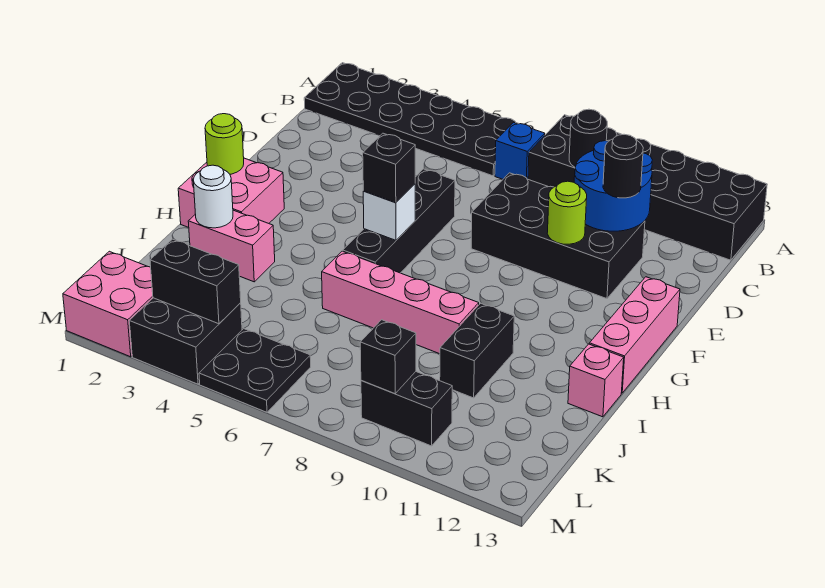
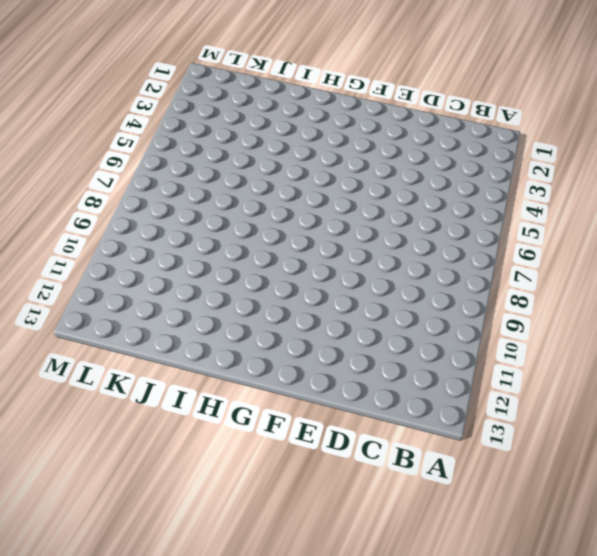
none -> black plate A1:B6 level 1
none -> black brick A8:B13 level 1
none -> blue brick B7 level 1

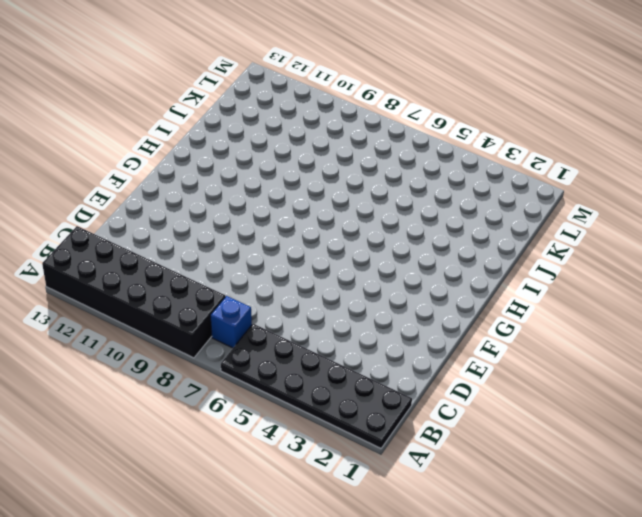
none -> black brick D8:E11 level 1
none -> black brick E6:H6 level 1
none -> pink brick F13:H13 level 1

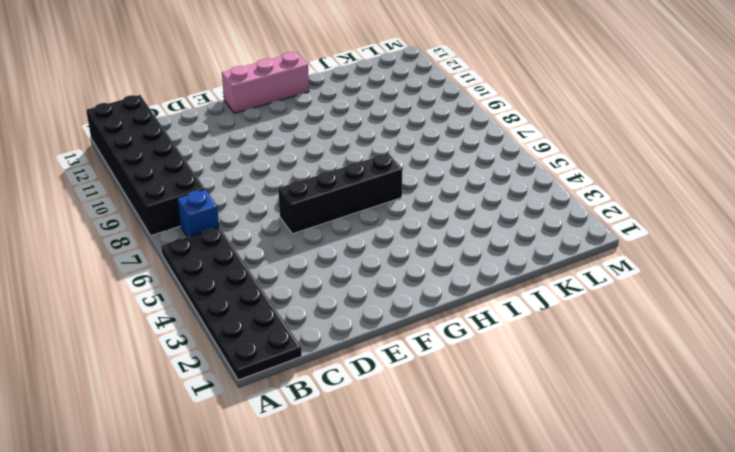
none -> black brick D8:E11 level 1
none -> pink brick G1:H2 level 1
none -> pink brick I2:I3 level 1

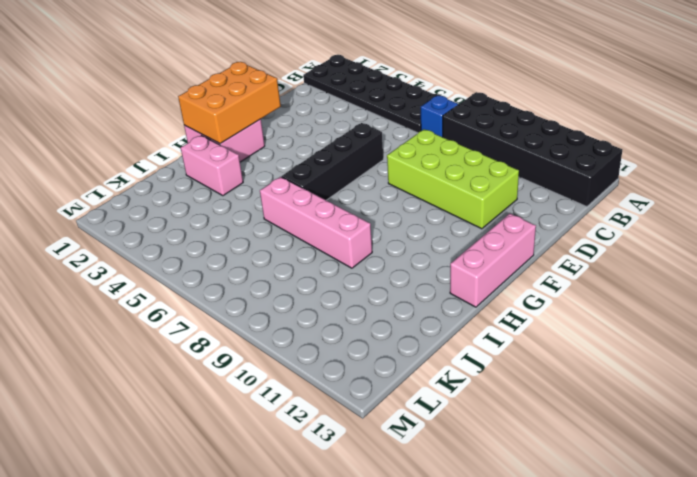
lime brick D8:E11 level 1 -> black brick D8:E11 level 1
orange brick F1:H2 level 2 -> lime round brick G1 level 2
none -> black brick I10:J10 level 1
none -> pink brick I13 level 1
none -> pink brick L1:M2 level 1

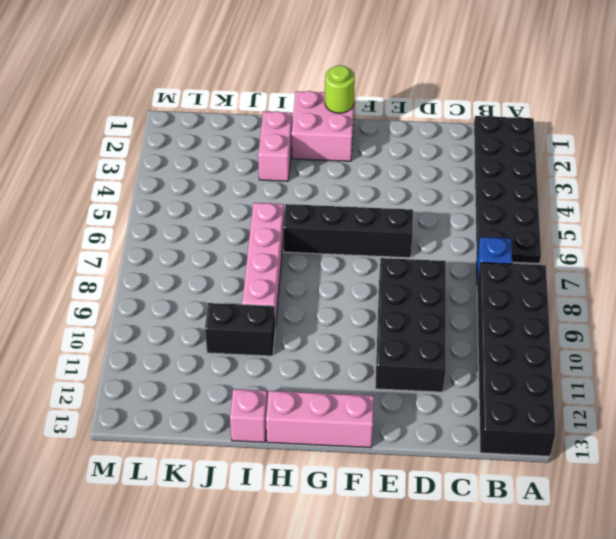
none -> pink brick L1:M2 level 1
none -> black brick L3:M4 level 1
none -> black plate L5:M6 level 1

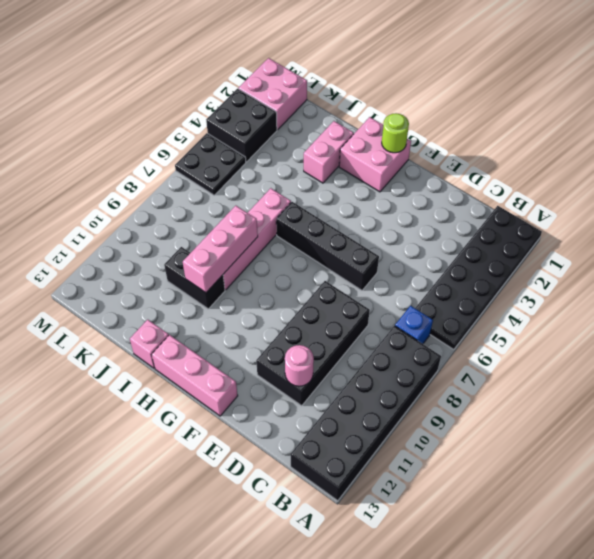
pink round brick D11 level 2 -> blue round brick C10:D11 level 2
pink brick I8:I10 level 2 -> none
none -> black brick L9:L10 level 1
none -> black round brick B9 level 2
none -> lime round brick E10 level 2

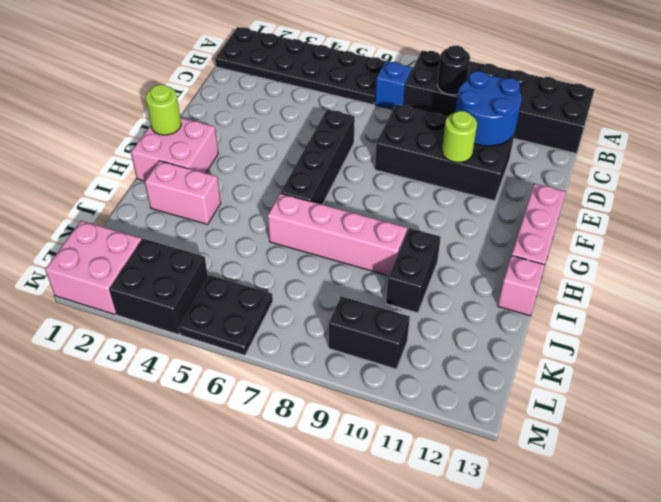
none -> white brick G6 level 2
none -> white round brick I2 level 2
none -> black brick L3:L4 level 2

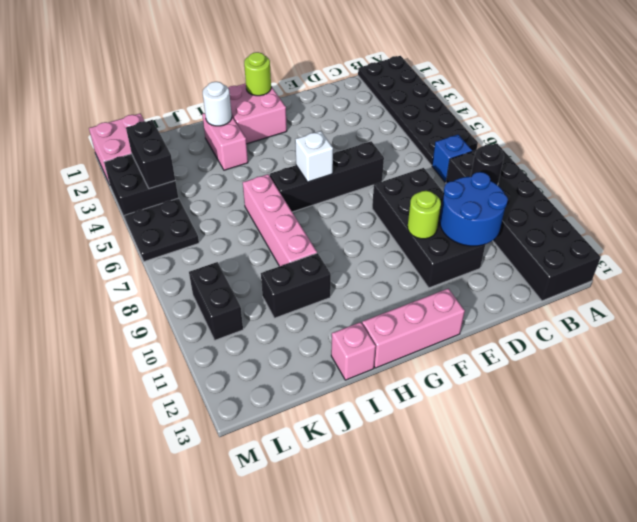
none -> black brick L9 level 2
none -> black round brick D11 level 3
none -> black brick G6 level 3

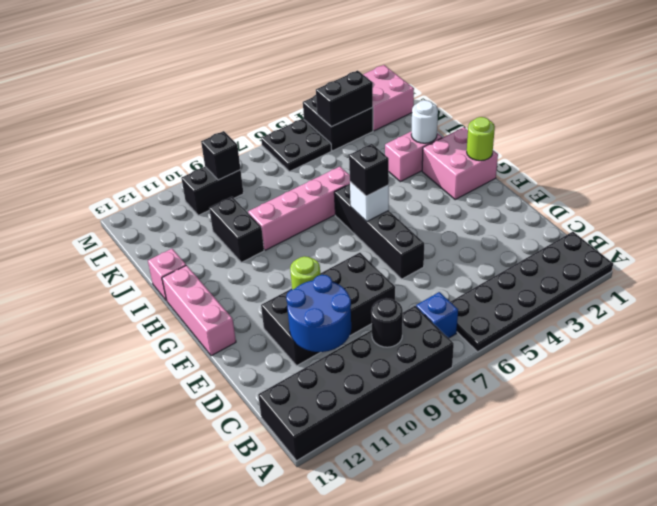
none -> black round brick D11 level 3

